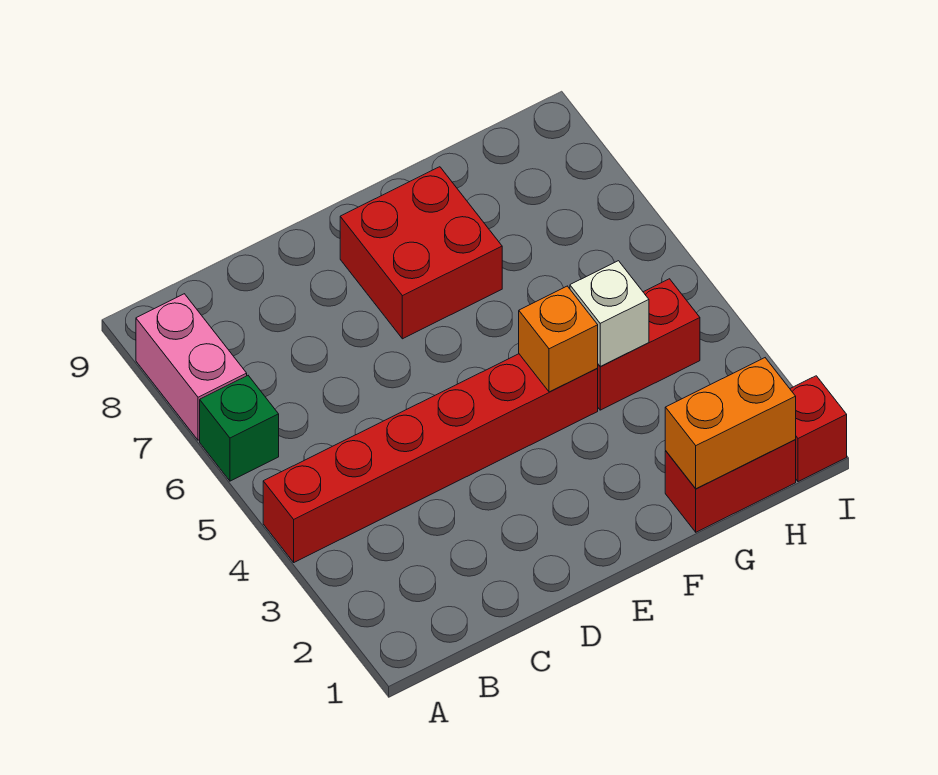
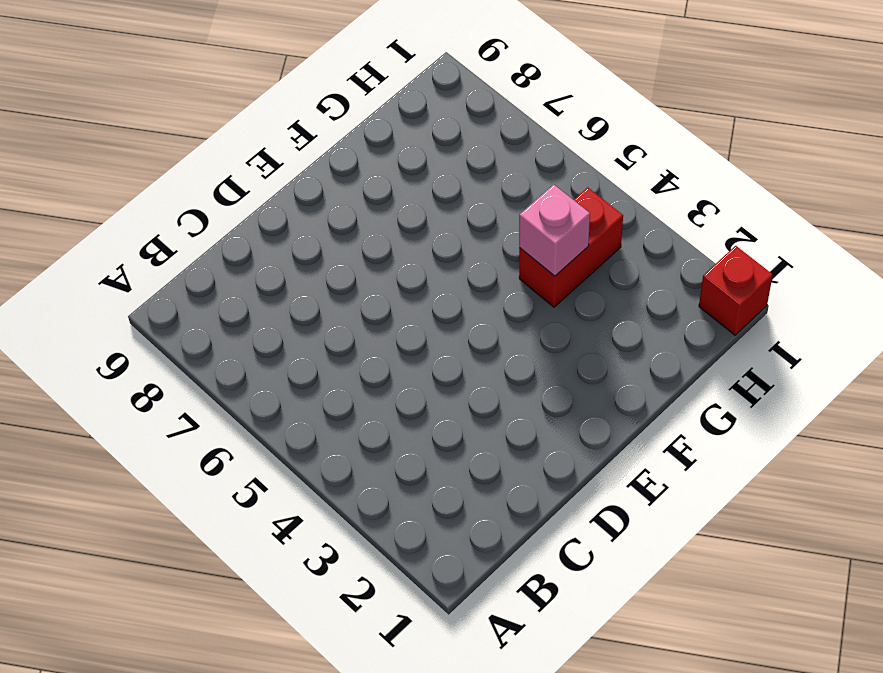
pink brick G4 level 2 -> white brick G4 level 2
none -> red brick A4:F4 level 1
none -> green brick A6 level 1

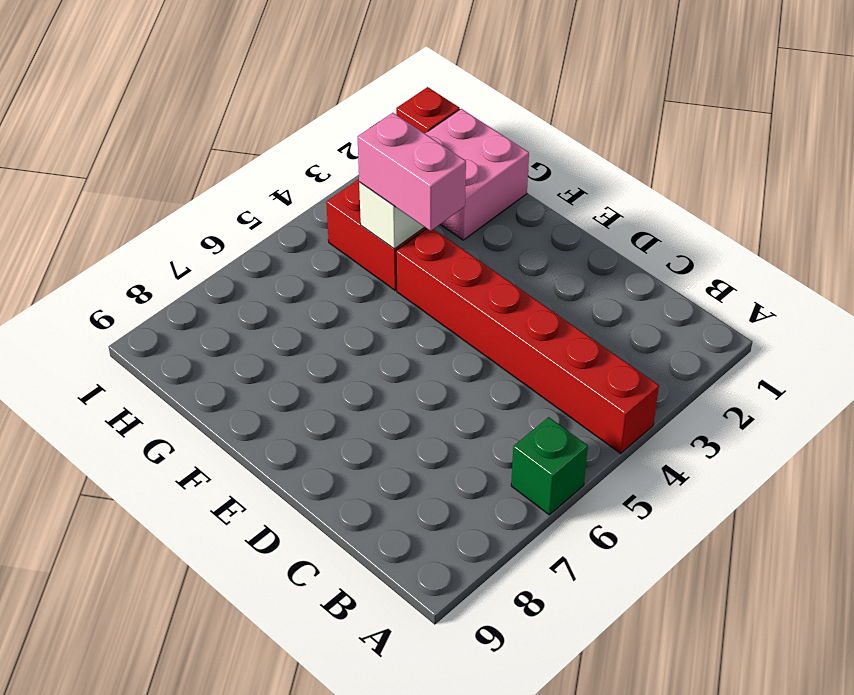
pink brick F4:G4 level 3 -> pink brick A7:A8 level 1
pink brick G1:H2 level 1 -> red brick G1:H1 level 1
none -> red brick E7:F8 level 1
none -> orange brick F4 level 2

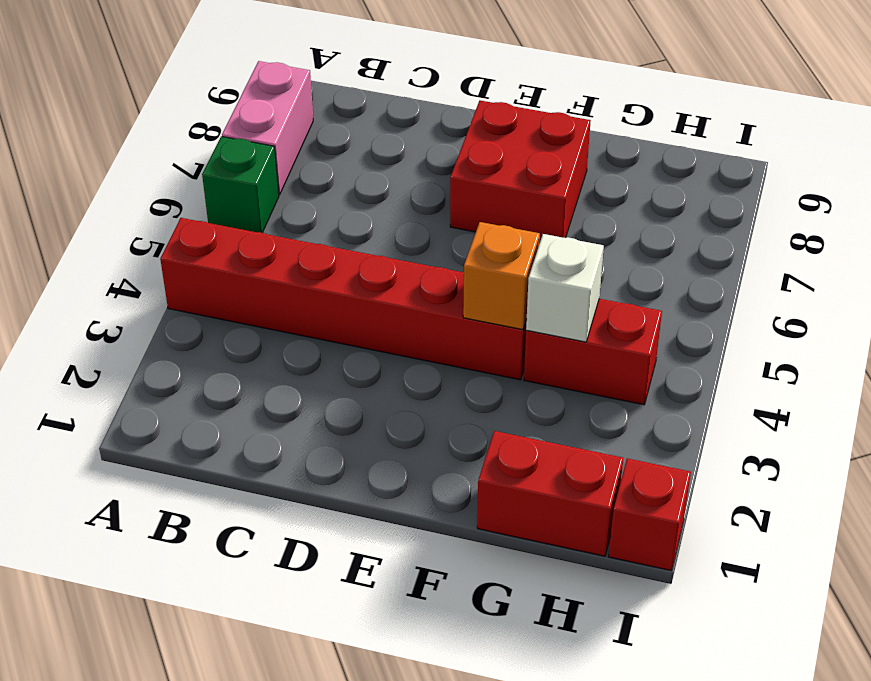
none -> orange brick G1:H1 level 2

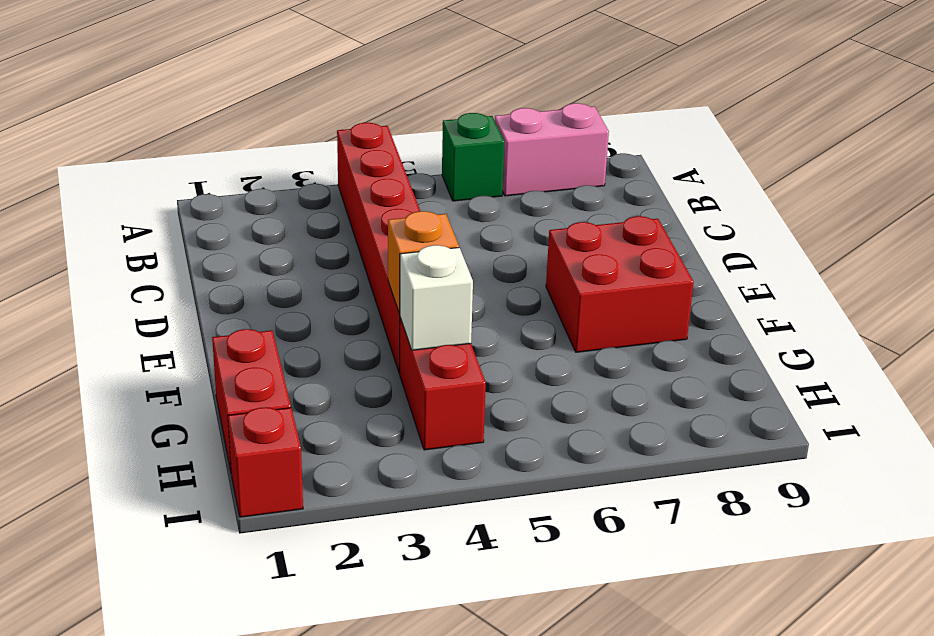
none -> orange brick G1:H1 level 2

